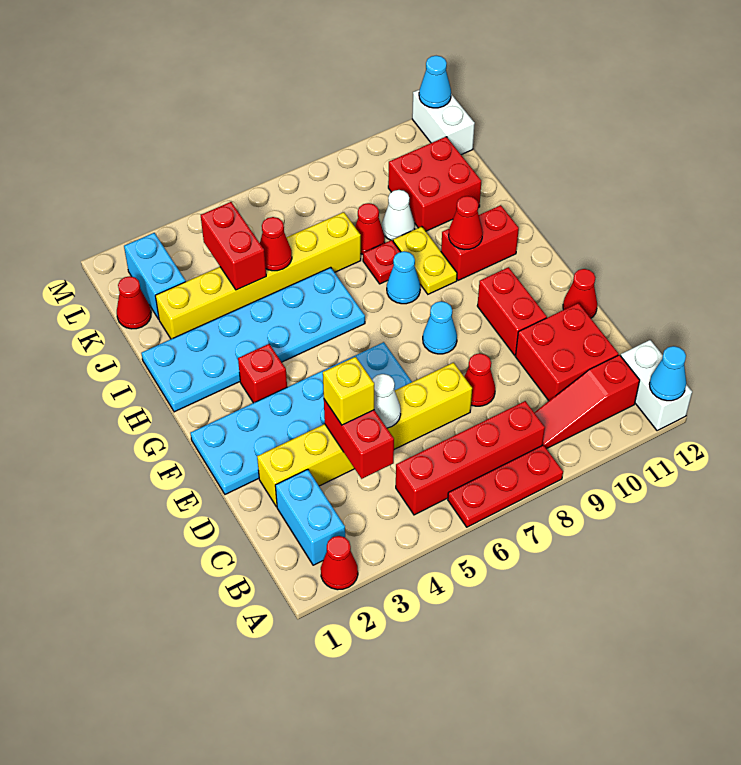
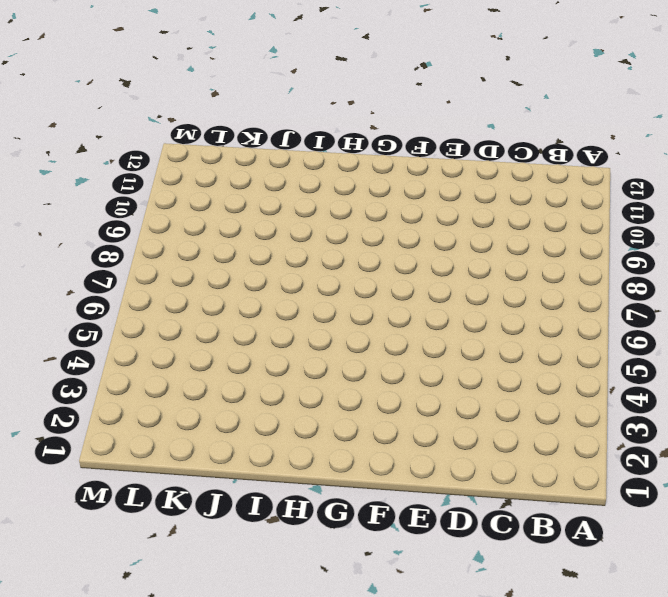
none -> red cone A2 level 1
none -> red plate A6:A8 level 1
none -> white brick A12:B12 level 1
none -> cyan brick B2:C2 level 1

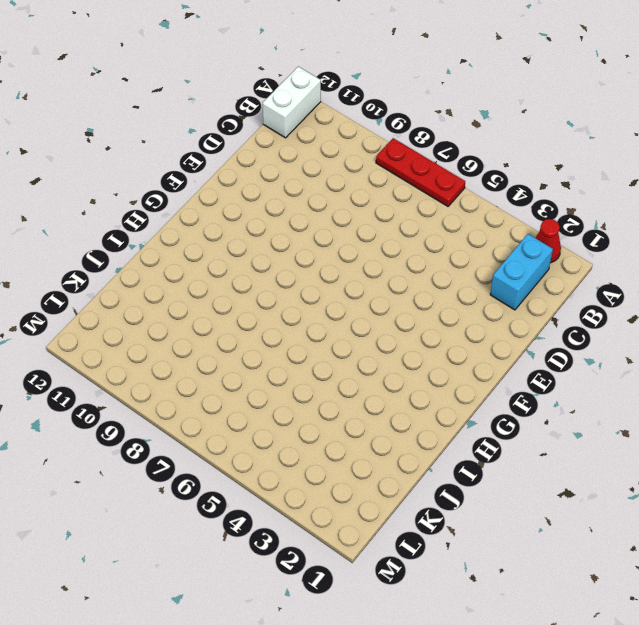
none -> red brick B5:B8 level 1
none -> red slope B9:B11 level 1 top 11
none -> red brick C10:D11 level 1
none -> yellow brick D2:D7 level 1

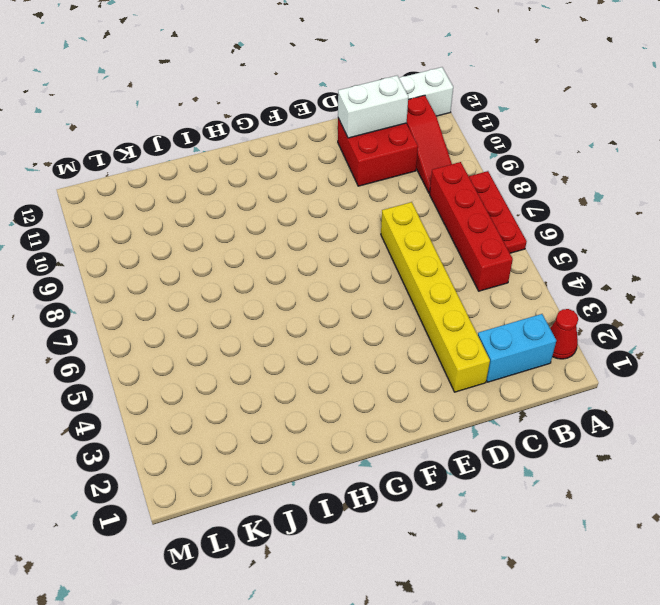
white brick C11:D11 level 2 -> white brick L12:M12 level 1
none -> red cone D8 level 1
none -> cyan plate E1:F6 level 1
none -> red brick E10:F10 level 1
none -> red cone E12 level 1

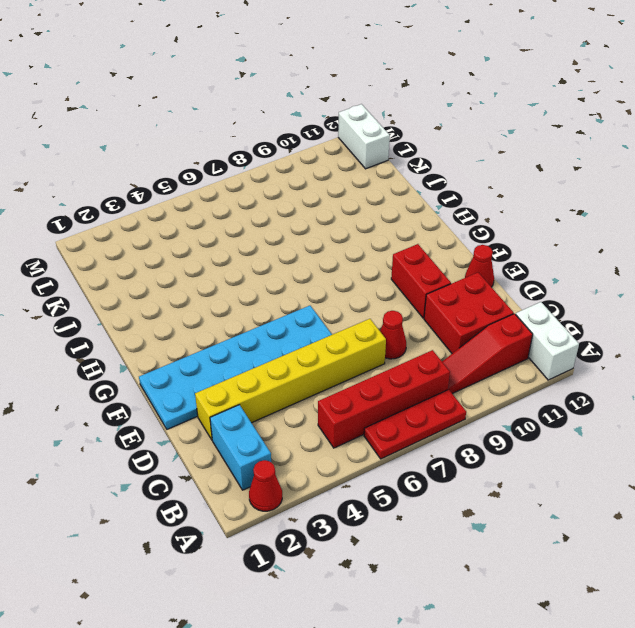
none -> cyan cone F8 level 1
none -> red brick G3 level 1
none -> cyan plate H1:I6 level 1
none -> cyan cone H8 level 1

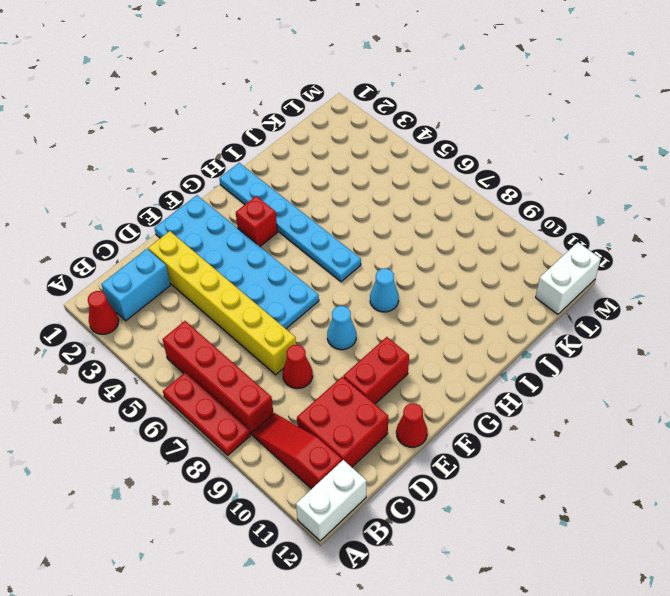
cyan plate H1:H6 level 1 -> cyan plate H1:I6 level 1
none -> yellow plate H9:I9 level 1
none -> red brick H10:H11 level 1
none -> red plate I8 level 1
none -> yellow brick J2:J7 level 1

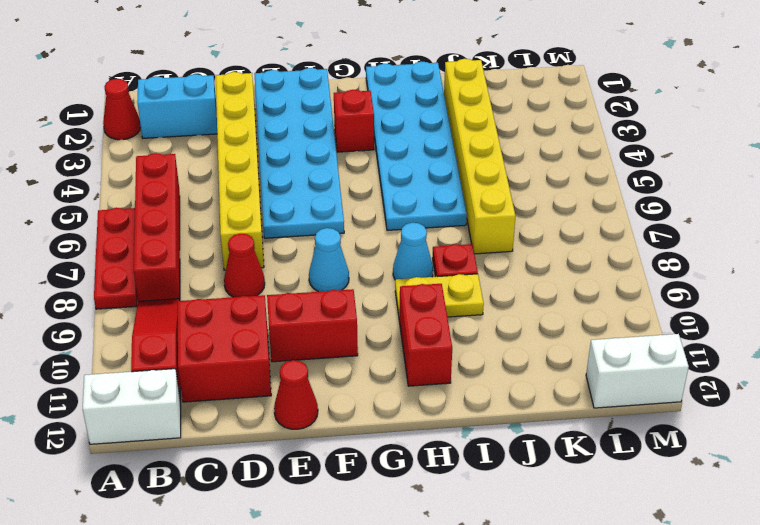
none -> red cone J8 level 1
none -> white cone J9 level 1
none -> red brick J10:K11 level 1
none -> red cone K1 level 1

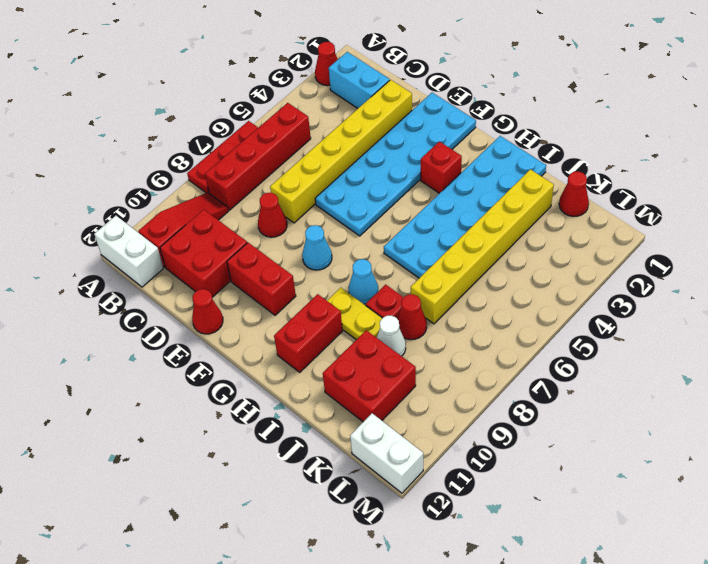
none -> cyan brick K2:L2 level 1
none -> cyan cone A12 level 2
none -> red brick C4:D4 level 2
none -> white cone D5 level 2

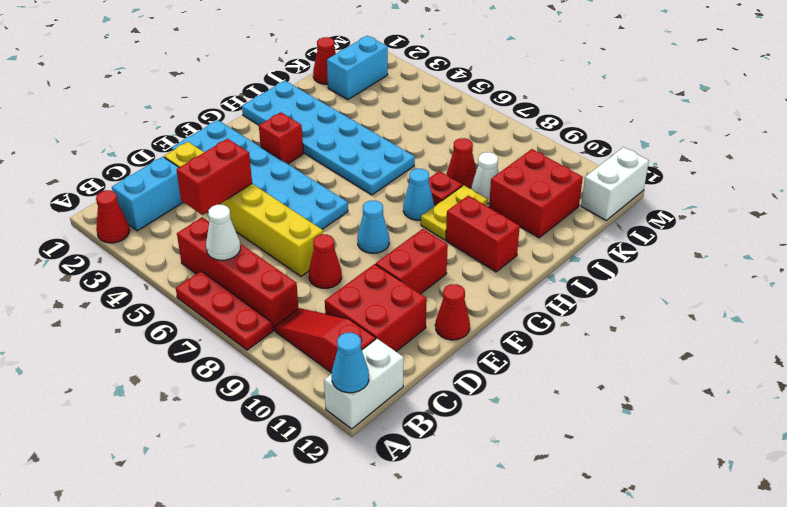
white cone B6 level 2 -> white cone D5 level 2
none -> yellow brick J2:J7 level 1
none -> red cone H10 level 2
none -> red brick J4:K4 level 2
none -> red cone J5 level 2

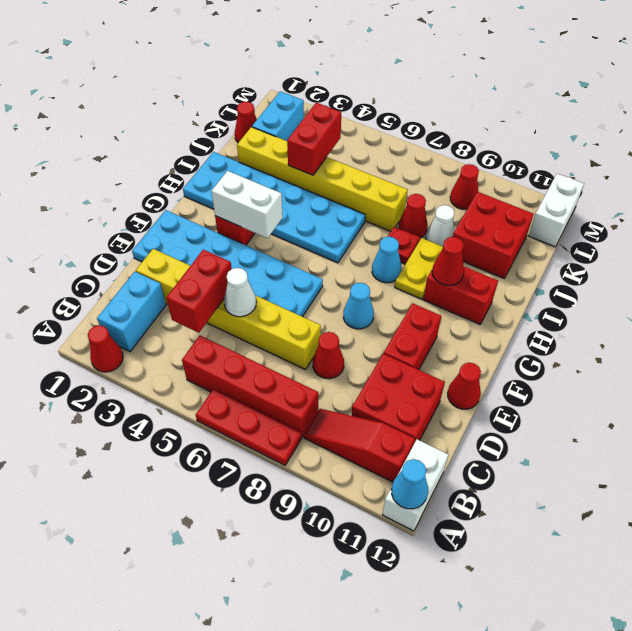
white brick G3:G4 level 2 -> none
red cone L9 level 1 -> red cone J5 level 2
none -> cyan cone M12 level 2
none -> yellow brick D4 level 3

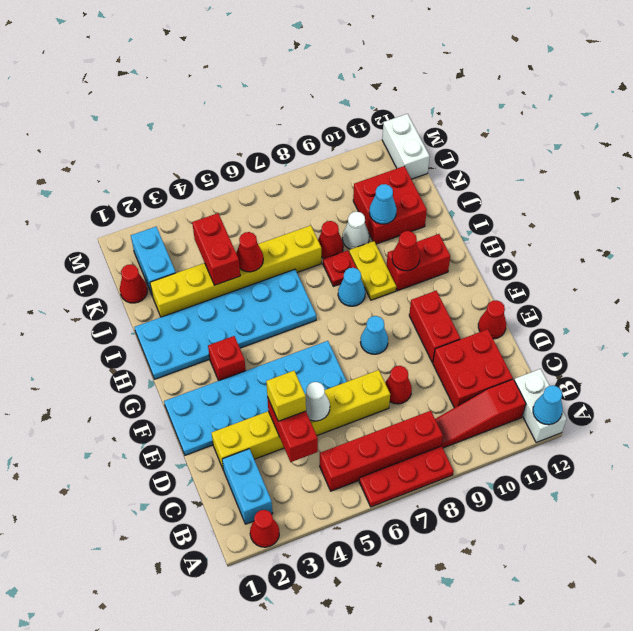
cyan cone J10 level 2 -> cyan cone M12 level 2

